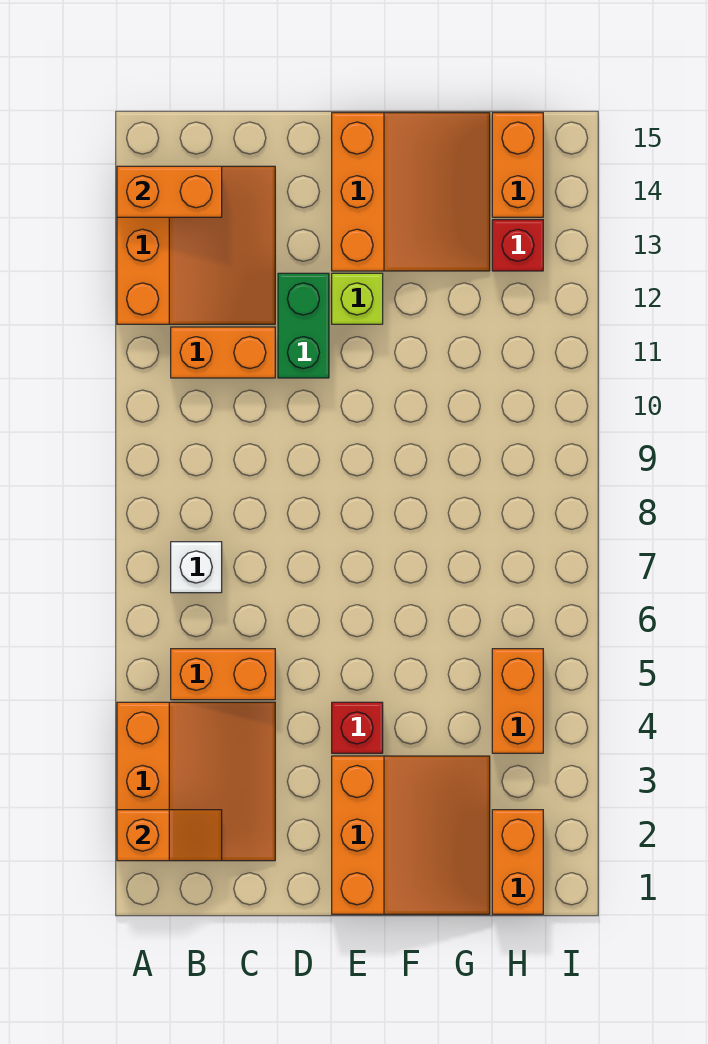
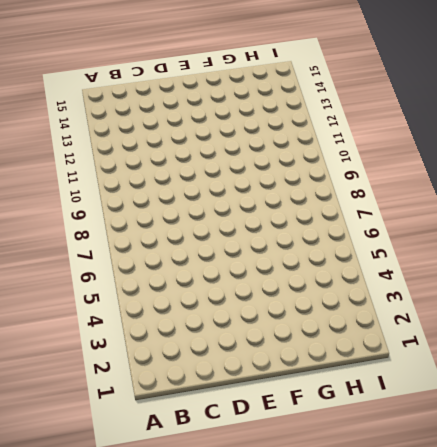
none -> orange slope A2:C4 level 1 top A
none -> orange slope A12:C14 level 1 top A
none -> orange brick B5:C5 level 1

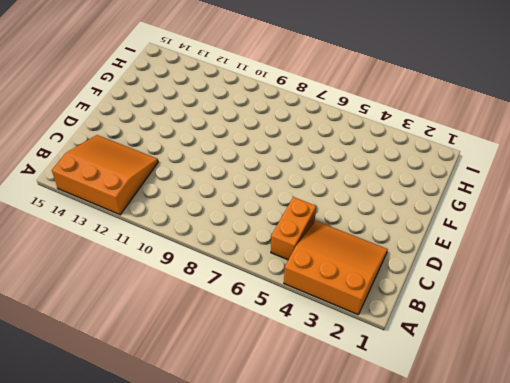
none -> white brick B7 level 1
none -> orange brick B11:C11 level 1
none -> green brick D11:D12 level 1

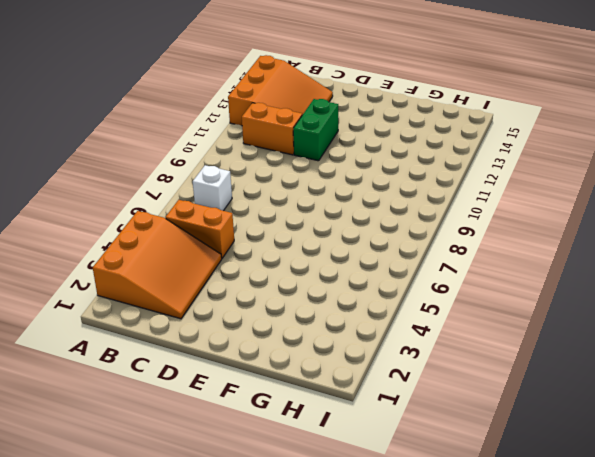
none -> orange slope E1:G3 level 1 top E
none -> red brick E4 level 1
none -> lime brick E12 level 1

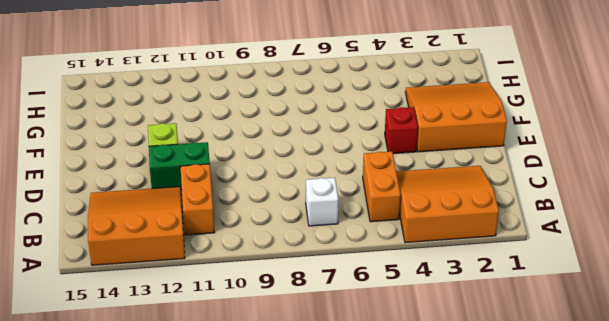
none -> orange slope E13:G15 level 1 top E
none -> orange brick H1:H2 level 1
none -> orange brick H4:H5 level 1

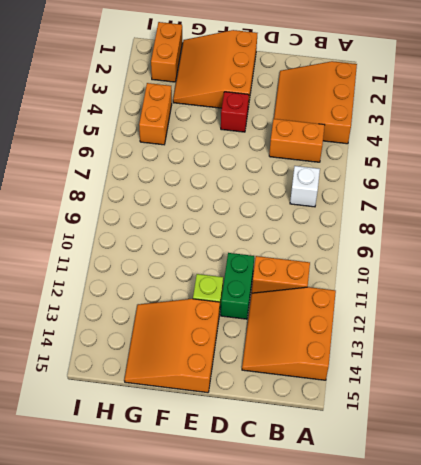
none -> red brick H13 level 1
none -> orange brick H14:H15 level 1
none -> orange slope A2:B2 level 2 top A

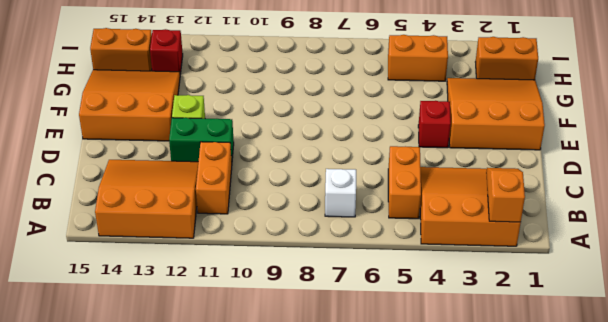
none -> orange brick A14:B14 level 2

